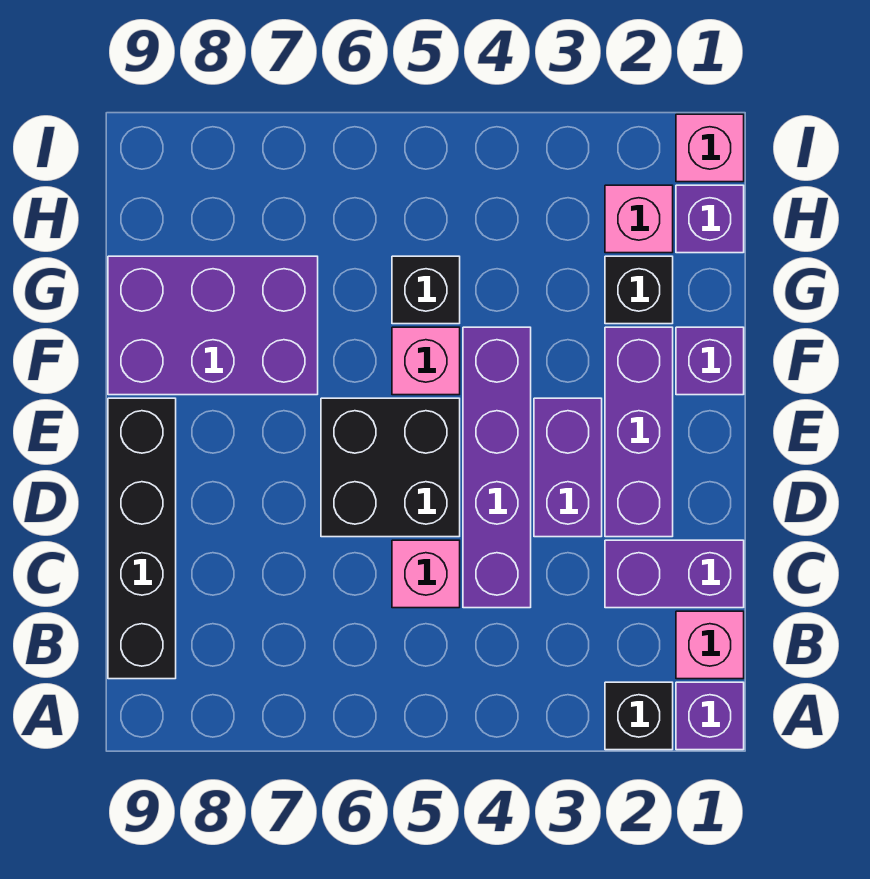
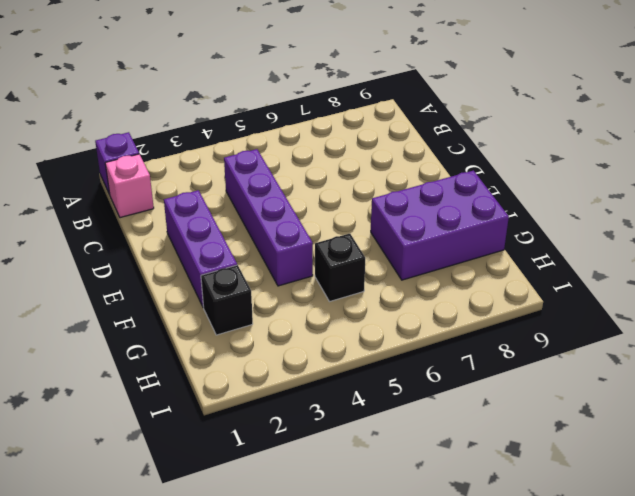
none -> black brick A2 level 1
none -> black brick B9:E9 level 1
none -> purple brick C1:C2 level 1

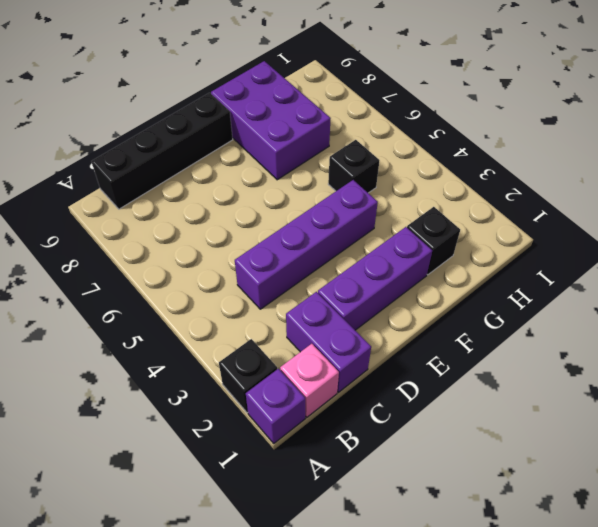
none -> pink brick C5 level 1
none -> purple brick D3:E3 level 1
none -> black brick D5:E6 level 1

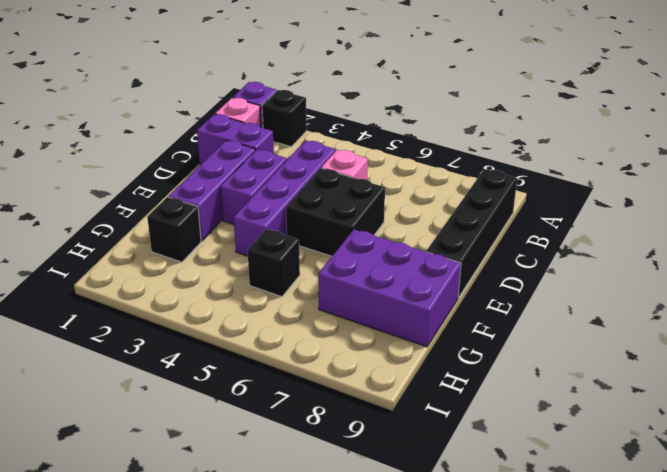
none -> purple brick F1 level 1
none -> pink brick F5 level 1
none -> purple brick H1 level 1

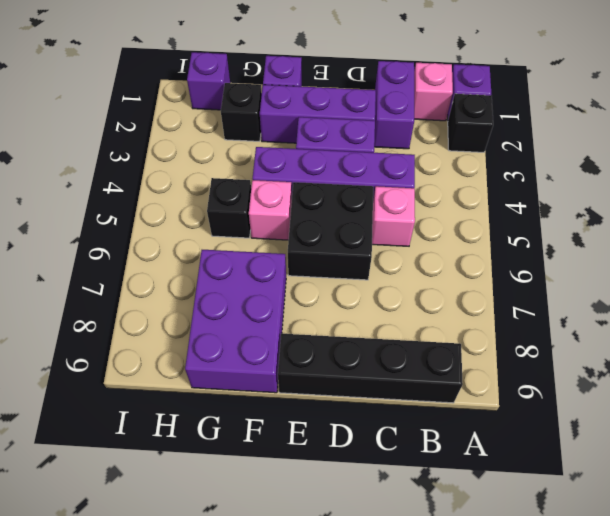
none -> pink brick H2 level 1
none -> pink brick I1 level 1

